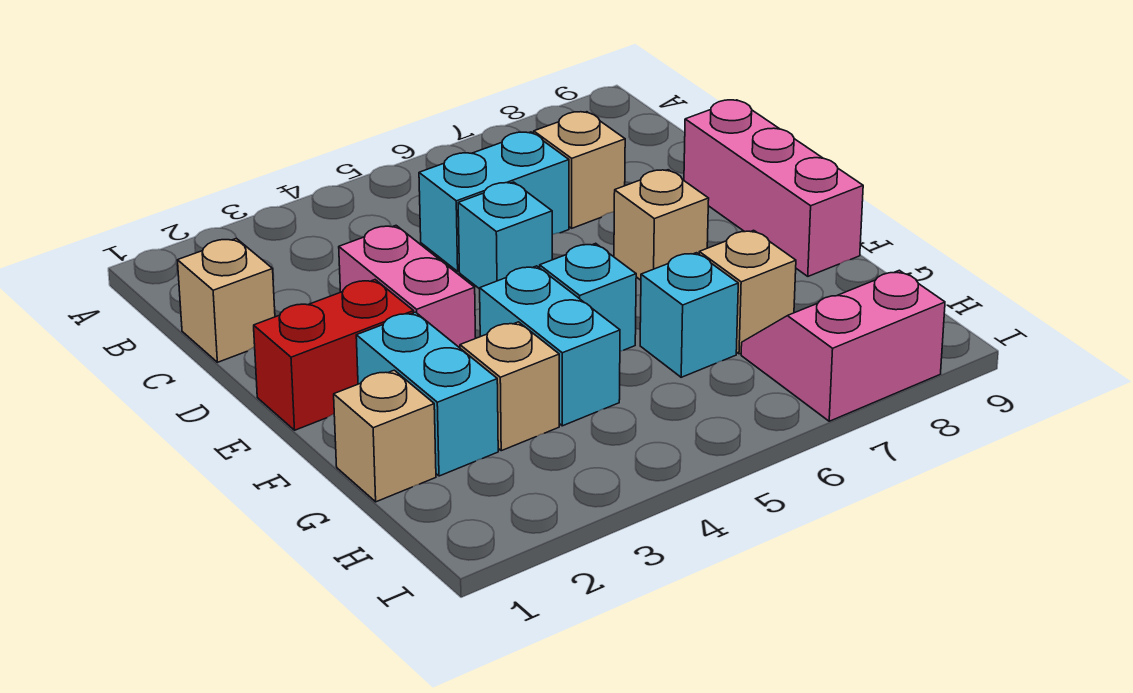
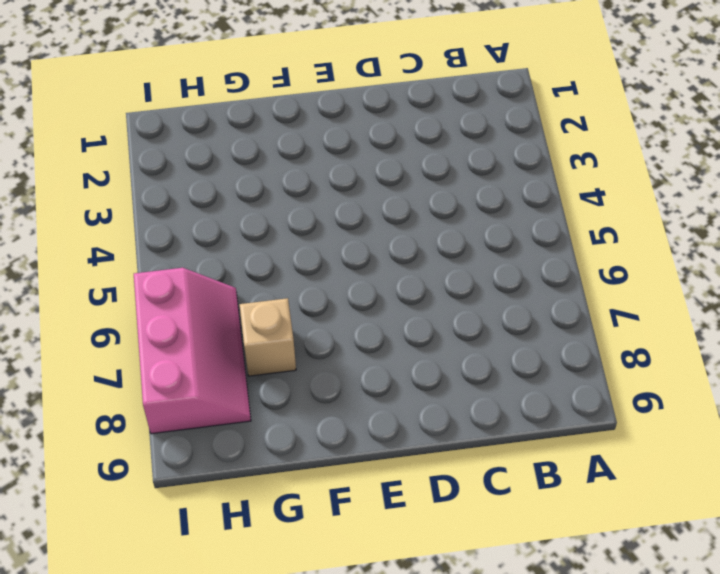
pink slope H6:I8 level 1 top I -> pink slope H7:I8 level 1 top I
none -> tan brick C1 level 1
none -> cyan brick C5:C6 level 1
none -> tan brick C7 level 1

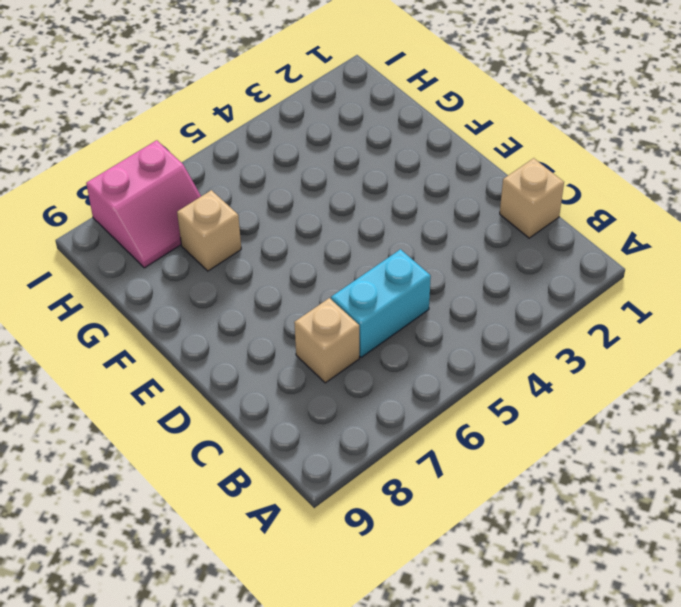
none -> pink brick D3:E3 level 1
none -> cyan brick D5 level 1
none -> pink brick D9:F9 level 1

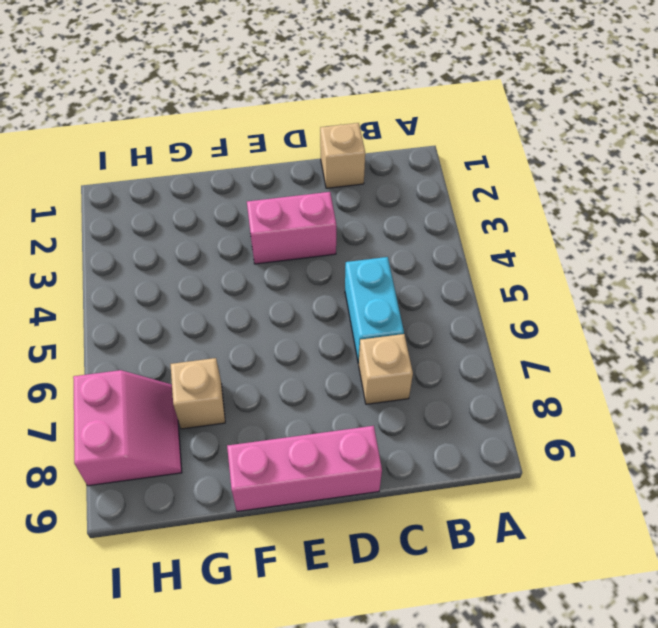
none -> cyan brick D5 level 1
none -> red brick E1:E2 level 1
none -> tan brick E7 level 1

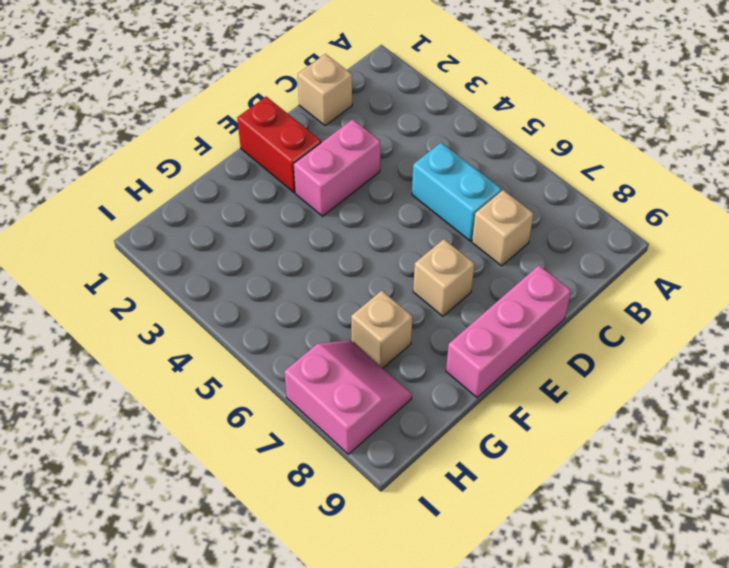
none -> cyan brick D5 level 1
none -> cyan brick F2:G2 level 1
none -> cyan brick F4:G4 level 1

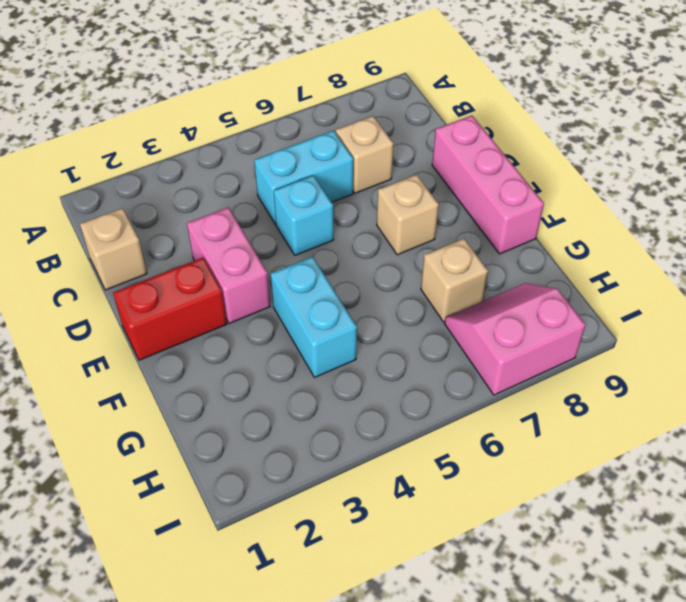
none -> cyan brick F2:G2 level 1
none -> cyan brick F5 level 1
none -> tan brick G1 level 1

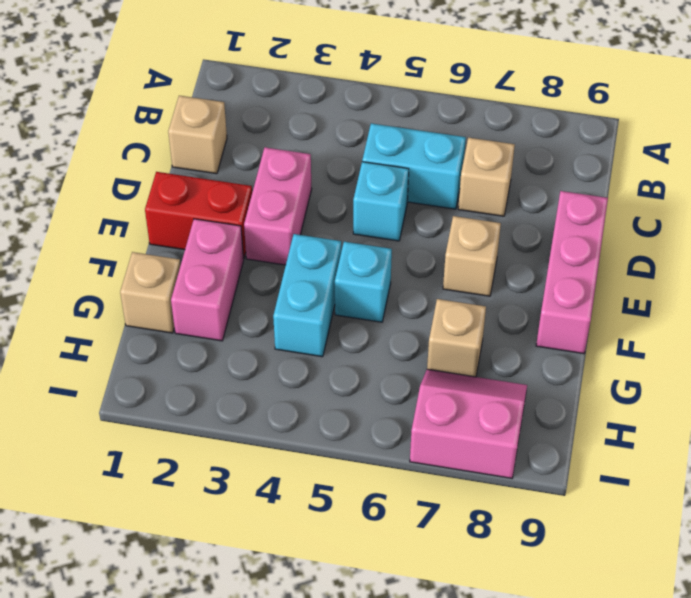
pink brick F2:G2 level 1 -> cyan brick F2:G2 level 1
none -> tan brick G3 level 1
none -> cyan brick G6 level 1

